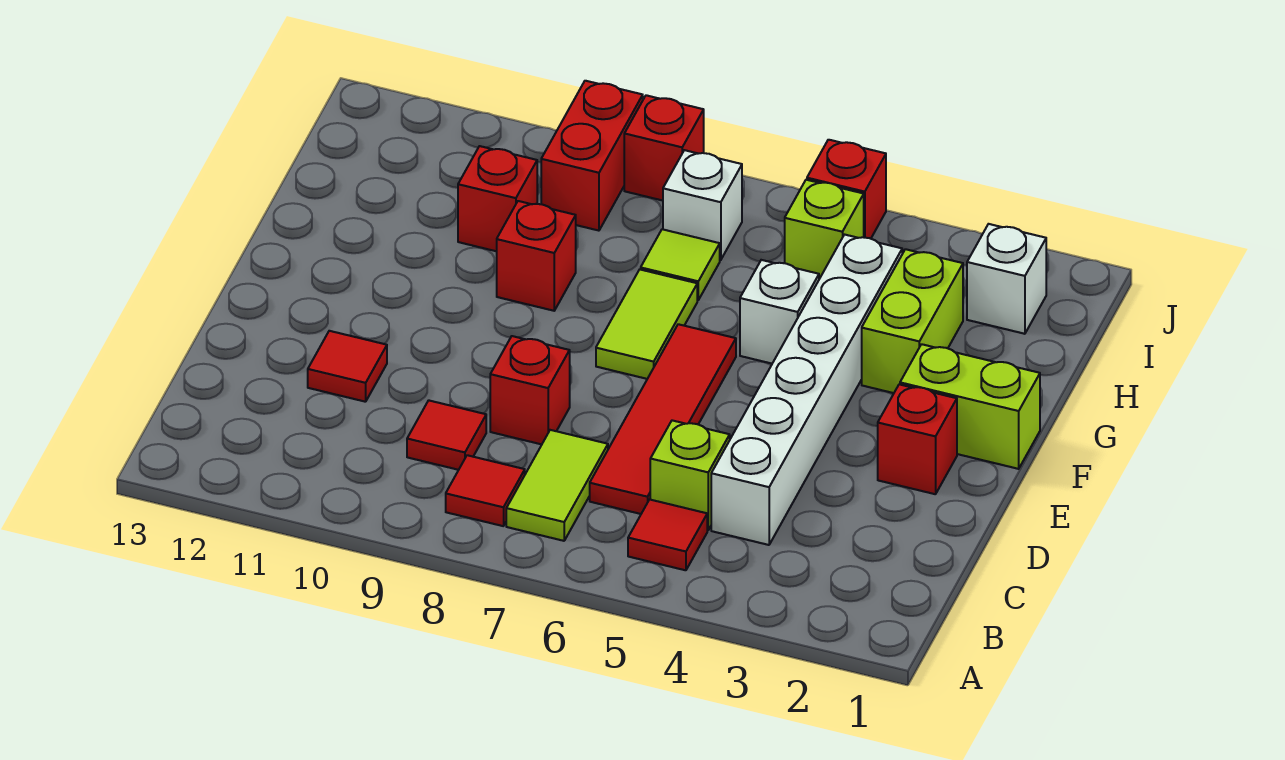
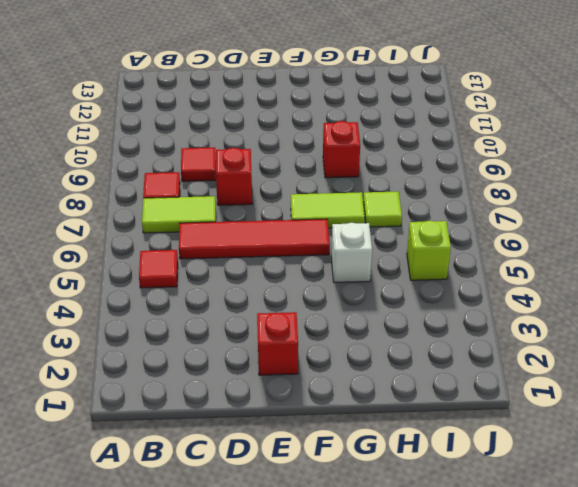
none -> white brick C4:H4 level 1
none -> lime brick C5 level 1
none -> red tile D11 level 1

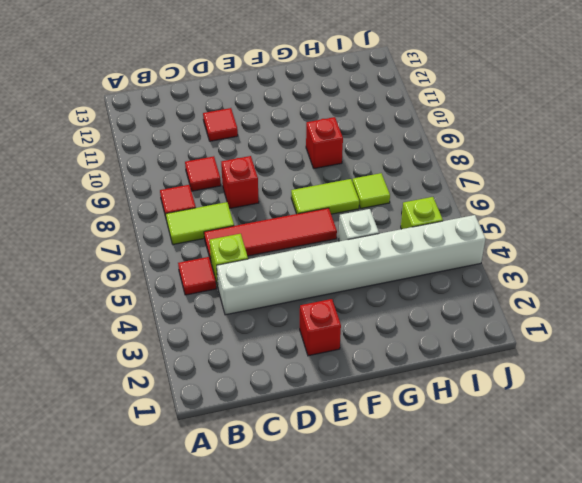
white brick C4:J4 level 1 -> white brick C4:H4 level 1
none -> lime brick F1:F2 level 1
none -> lime brick G3:H3 level 1
none -> red brick H10 level 1

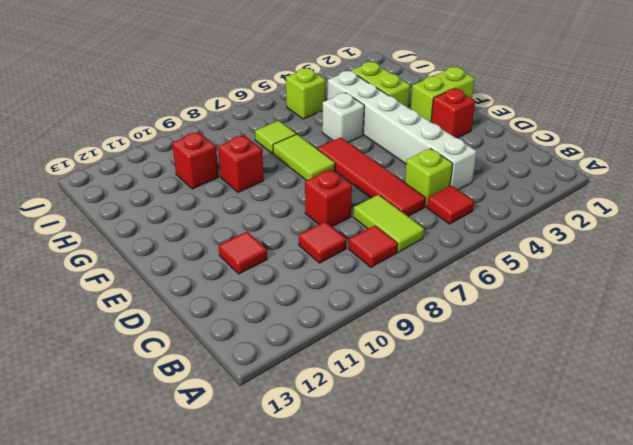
none -> white brick I2 level 1
none -> white brick I7 level 1
none -> red brick I9:J9 level 1

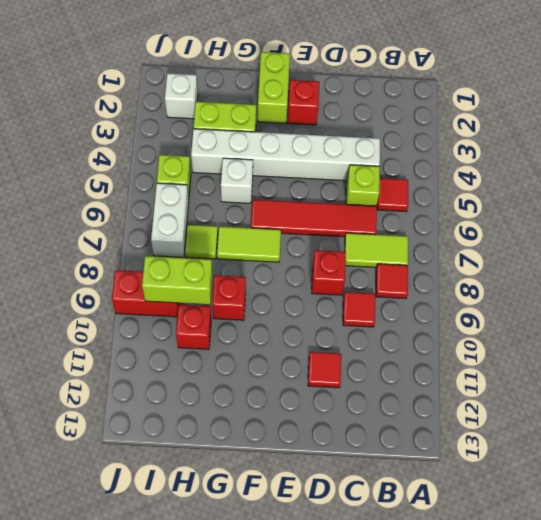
lime brick H9:I9 level 2 -> none
white brick I6:I7 level 1 -> white brick I7 level 1
none -> red brick J5 level 1
none -> red brick J8 level 1

